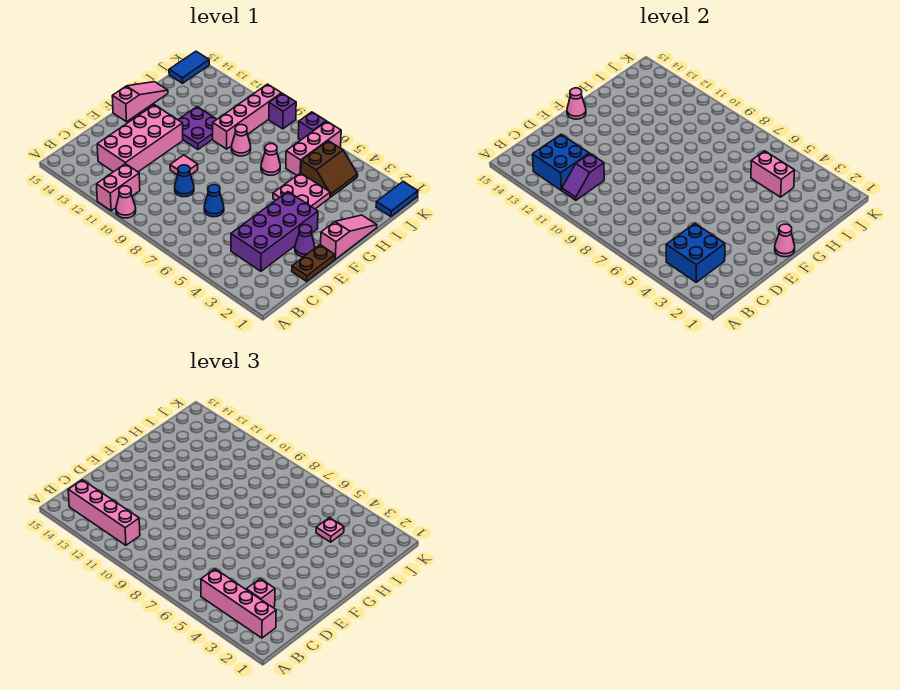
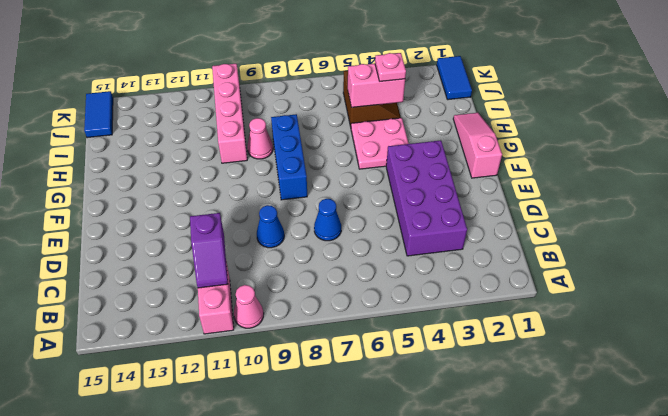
blue brick F8:H8 level 1 -> none
none -> pink brick C12:F13 level 1
none -> brown plate D1:E1 level 1
none -> purple cone E2 level 1
none -> pink tile E10 level 1

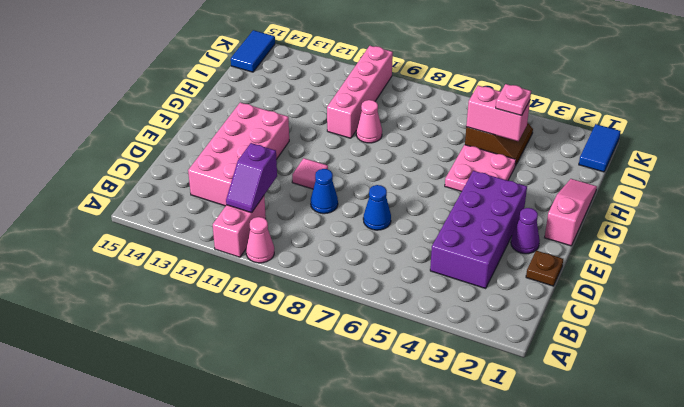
brown plate D1 level 1 -> brown plate D1:E1 level 1
none -> pink slope F15:H15 level 1 top F
none -> purple plate G11:H12 level 1
none -> pink cone H7 level 1
none -> pink brick I6:K6 level 1

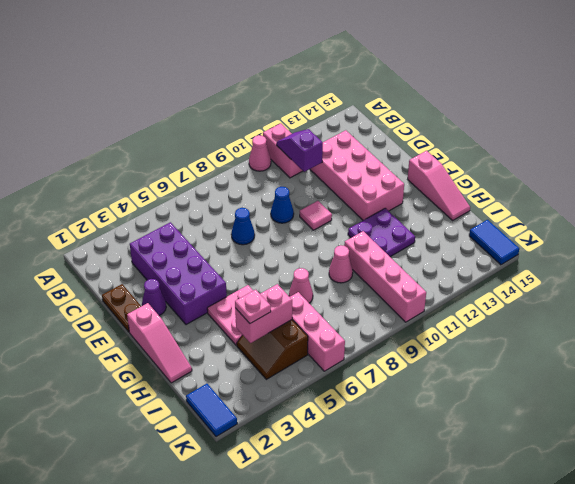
none -> purple brick K7 level 1
none -> purple brick K9 level 1
none -> blue brick B3:C4 level 2
none -> blue brick B12:C13 level 2

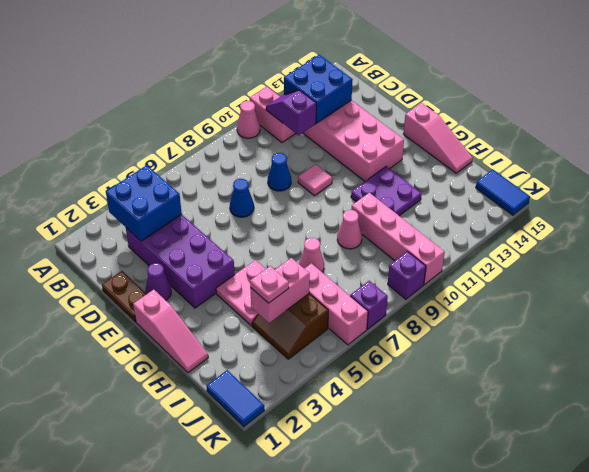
none -> pink cone F1 level 2
none -> pink cone F15 level 2
none -> pink brick B2:B5 level 3
none -> pink brick B11:B14 level 3

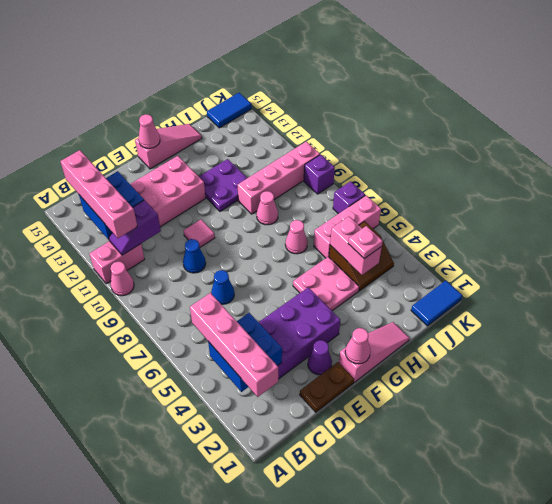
none -> pink brick C3 level 3

